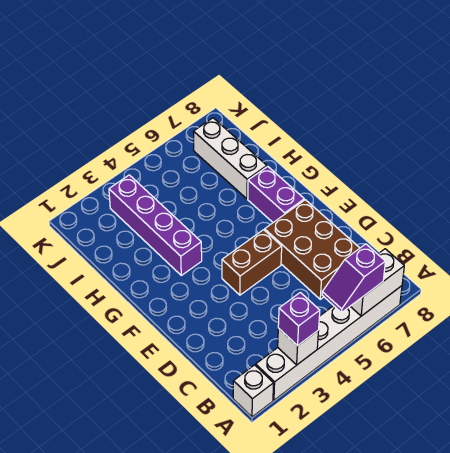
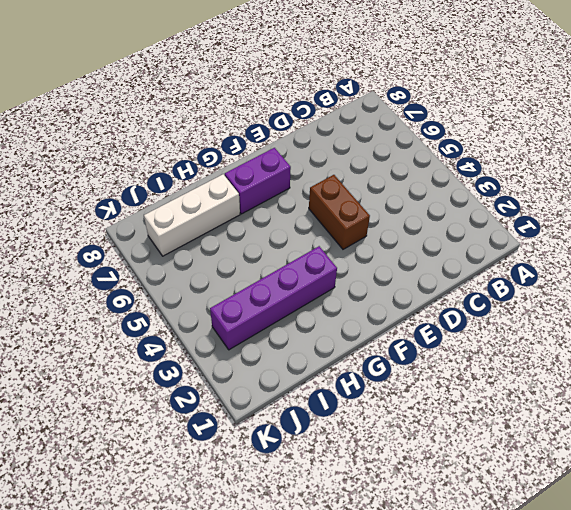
none -> white brick A1 level 1
none -> white brick A2:A7 level 1

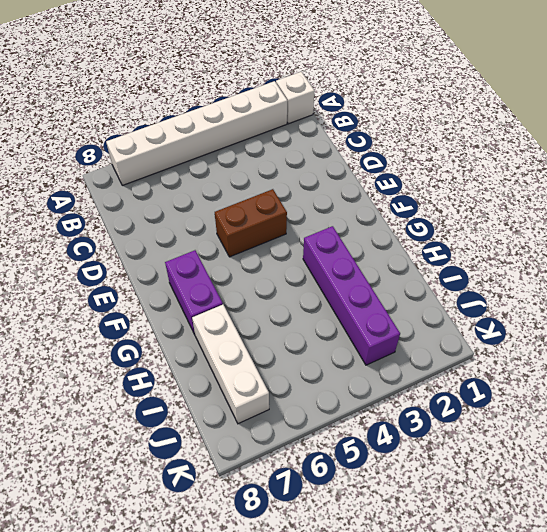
none -> brown brick C6:E7 level 1
none -> white brick A3 level 2

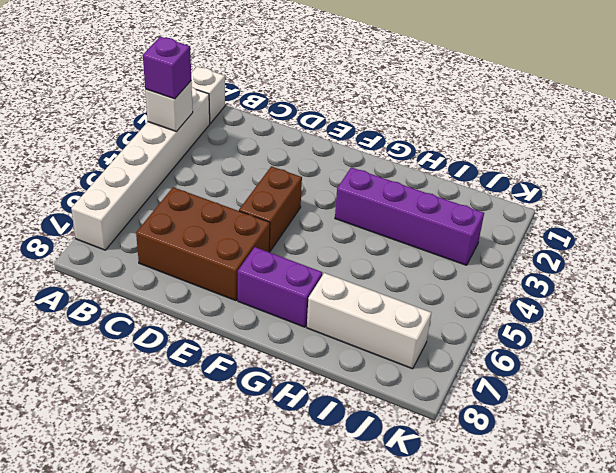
none -> white brick A6:A7 level 2
none -> purple slope A5:A6 level 3 top 6

